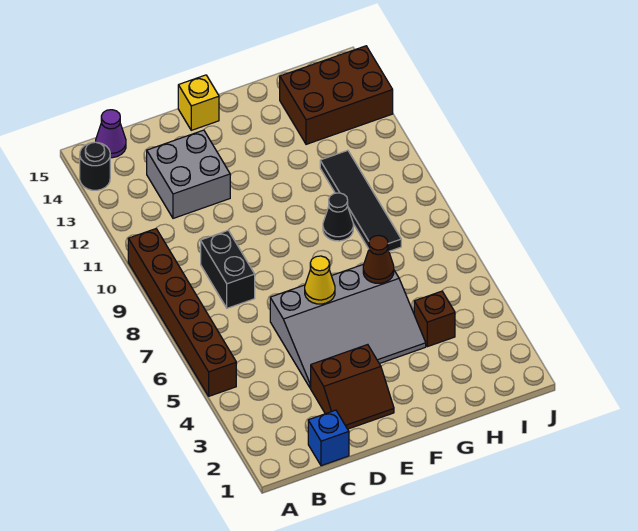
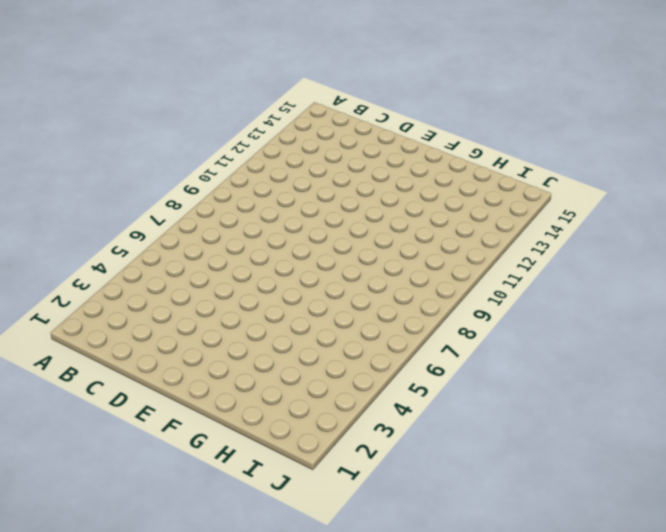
none -> brown brick A5:A10 level 1
none -> black round brick A14 level 1
none -> purple cone B15 level 1

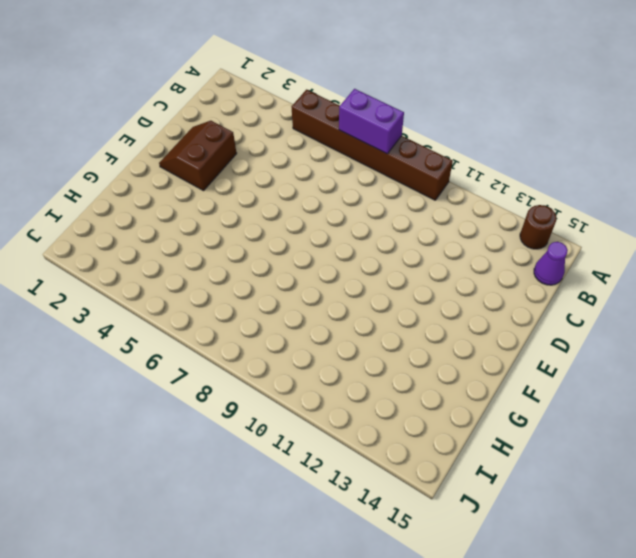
purple brick A7:A8 level 2 -> none
brown round brick A14 level 1 -> black round brick A14 level 1
none -> blue brick C1 level 1
none -> black brick C8:C9 level 1
none -> grey brick C12:D13 level 1

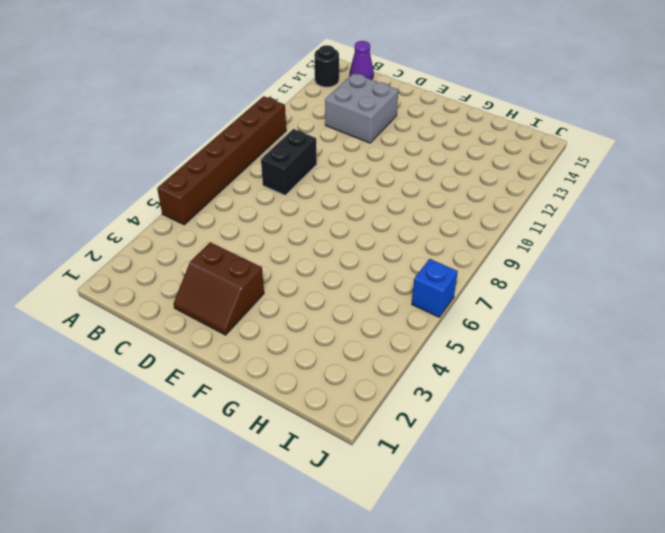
blue brick J6 level 1 -> blue brick C1 level 1
none -> grey slope D4:G6 level 1 top 6
none -> yellow brick E15 level 1
none -> black cone G9 level 1

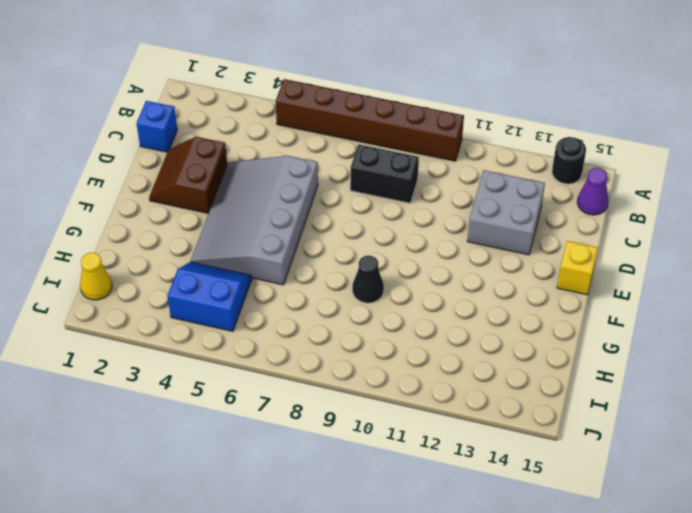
blue slope H4:I5 level 1 top I -> brown brick H4 level 1
yellow cone I1 level 1 -> yellow cone E6 level 2
none -> black tile H8:H11 level 1
none -> brown brick H13:J14 level 1
none -> brown cone G6 level 2

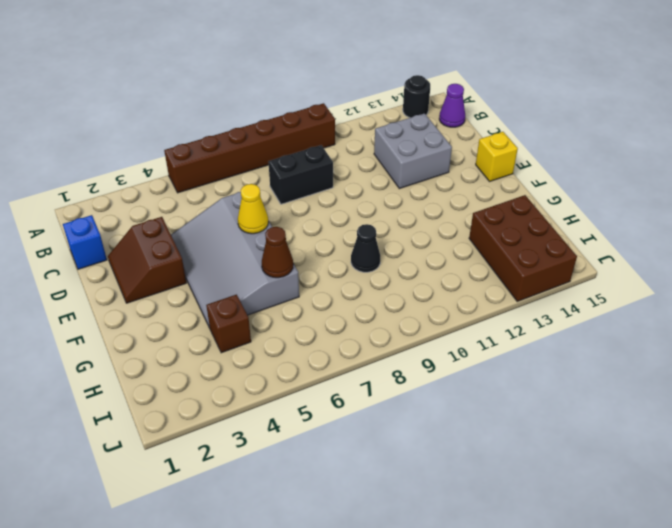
none -> black tile H8:H11 level 1

